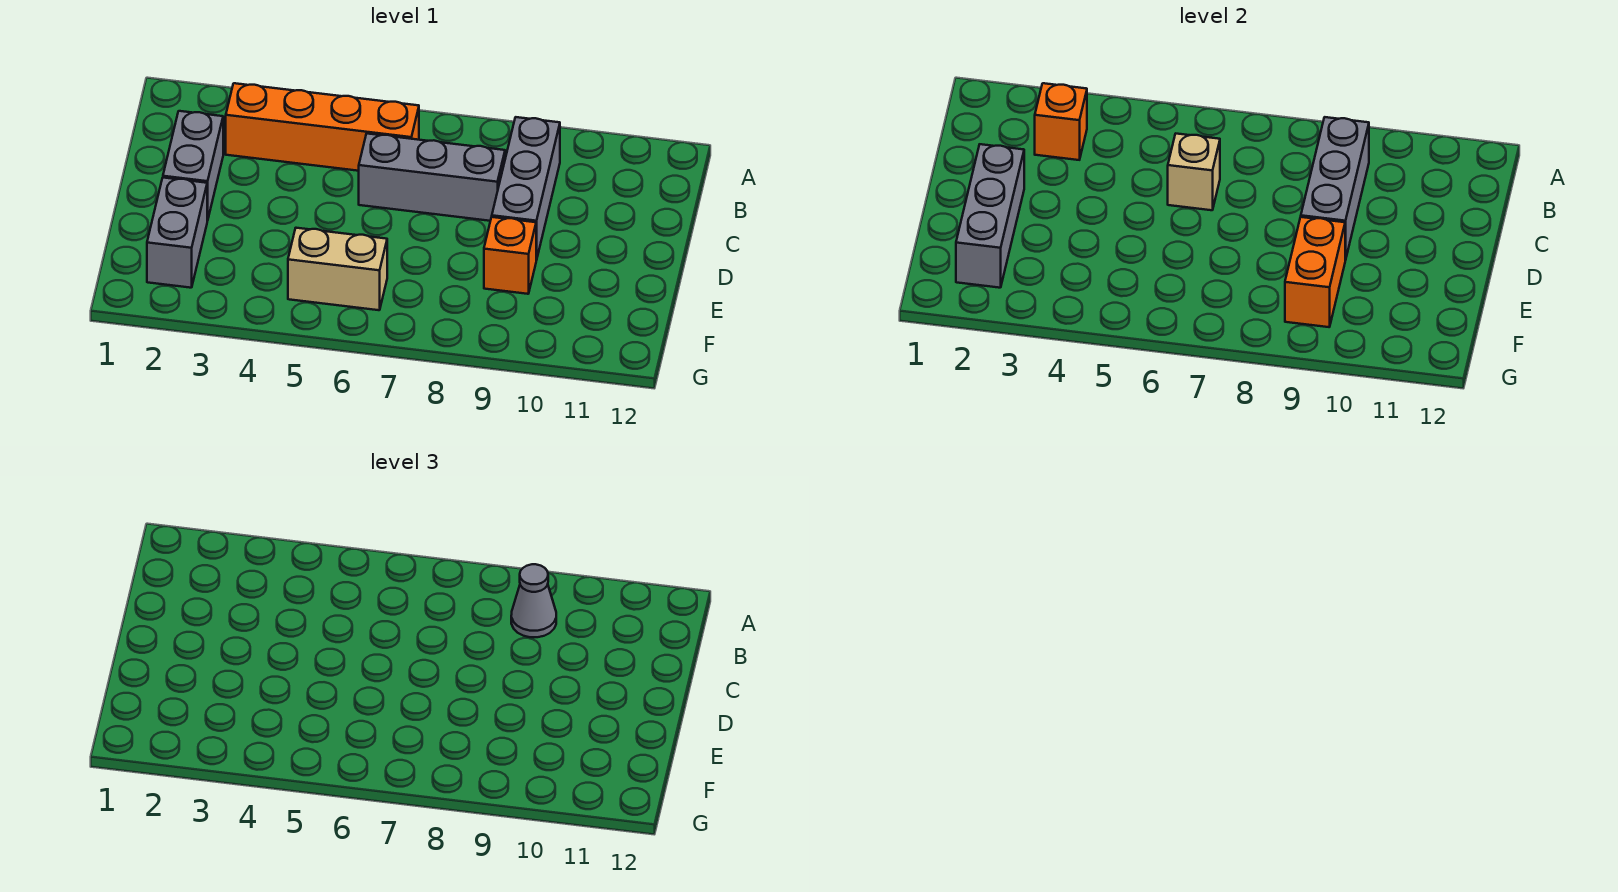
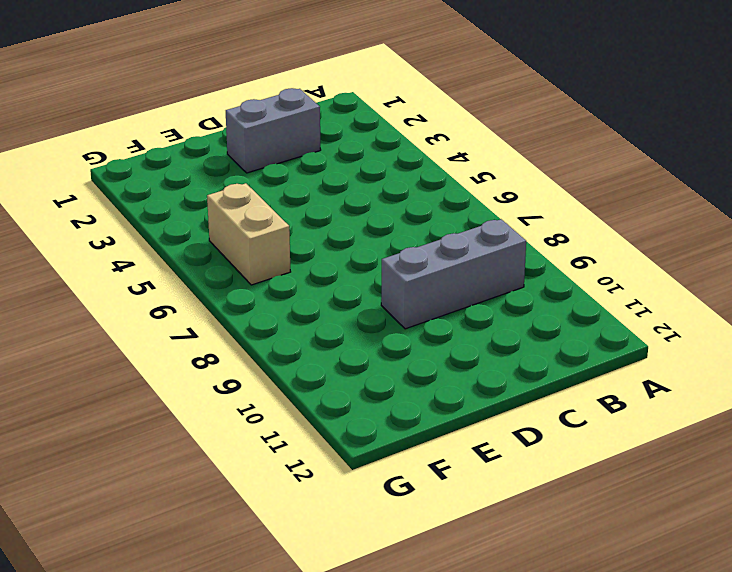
none -> orange brick B3:B6 level 1
none -> grey brick C6:C8 level 1
none -> grey brick E2:F2 level 1

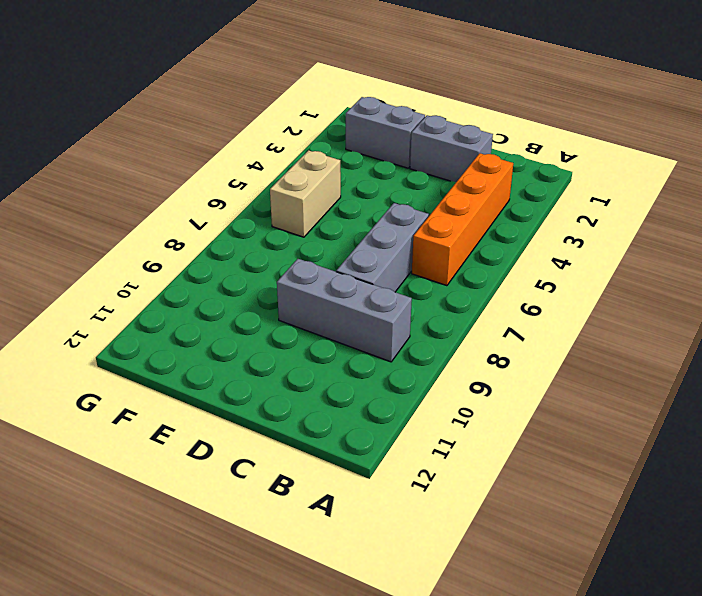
none -> orange brick E9 level 1
none -> orange brick B3 level 2
none -> grey brick B9:D9 level 2

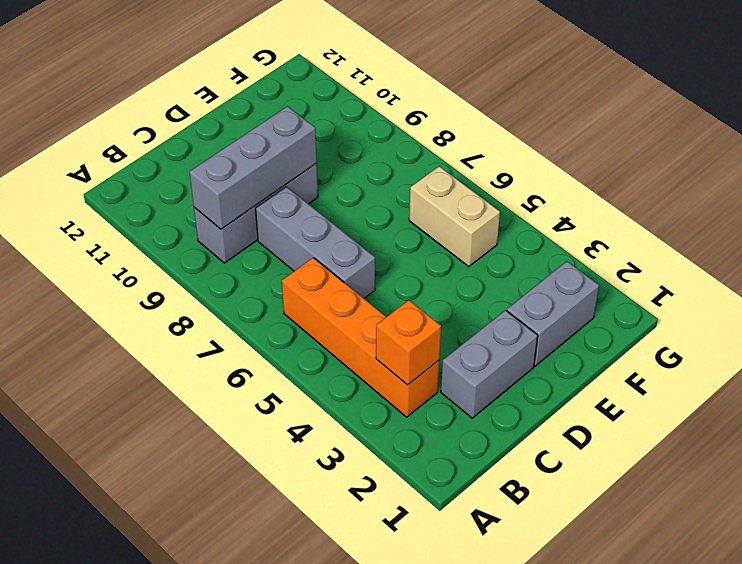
none -> orange brick E9 level 1
none -> tan brick C6 level 2
none -> grey brick D2:F2 level 2

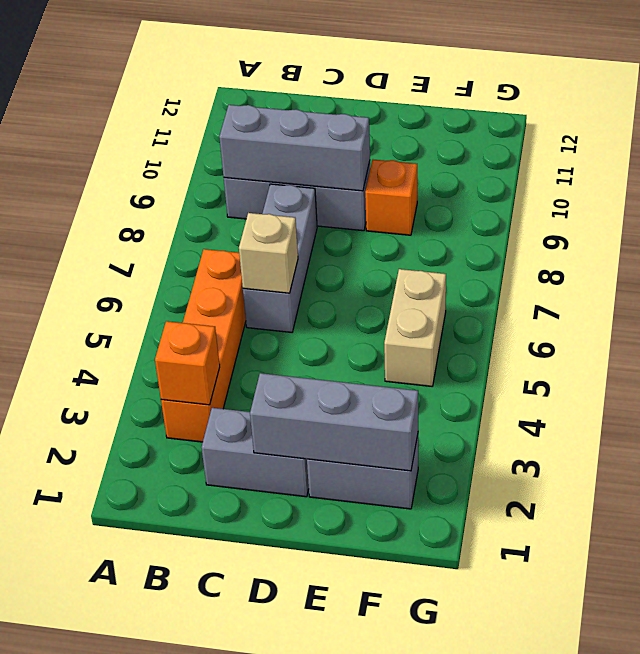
none -> orange brick E9:F9 level 2
none -> grey cone B9 level 3

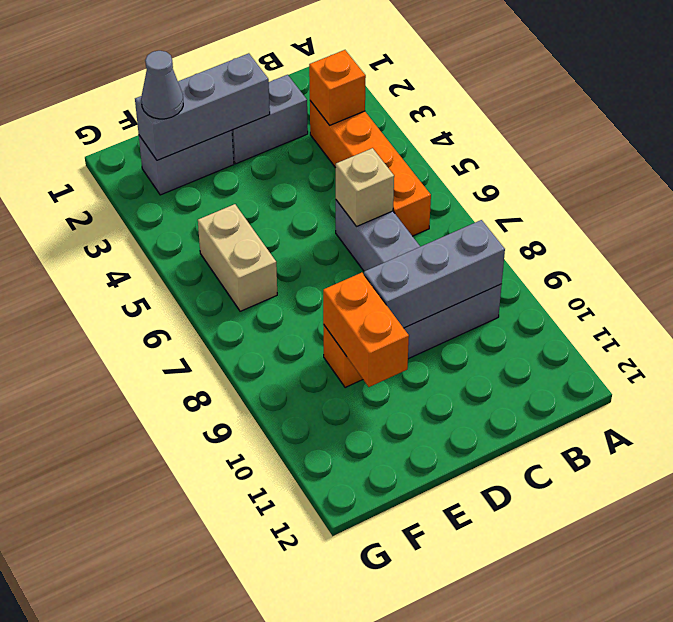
orange brick E9:E10 level 2 -> orange brick E9:F9 level 2
grey cone F2 level 3 -> grey cone B9 level 3

